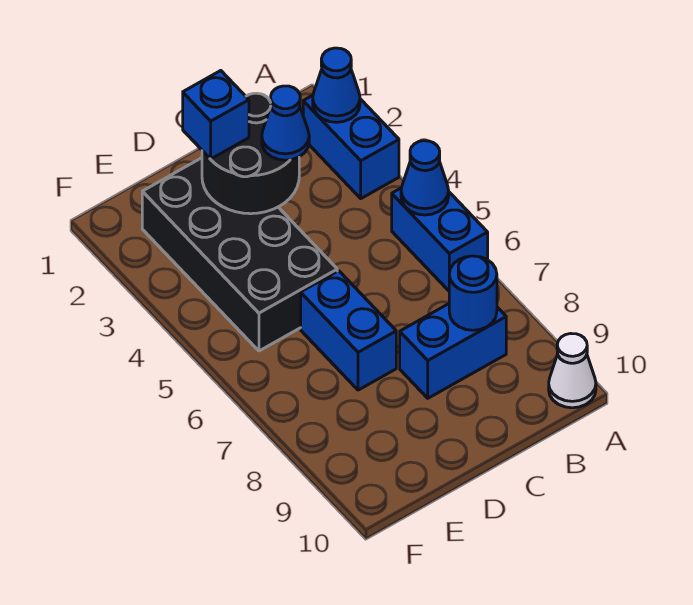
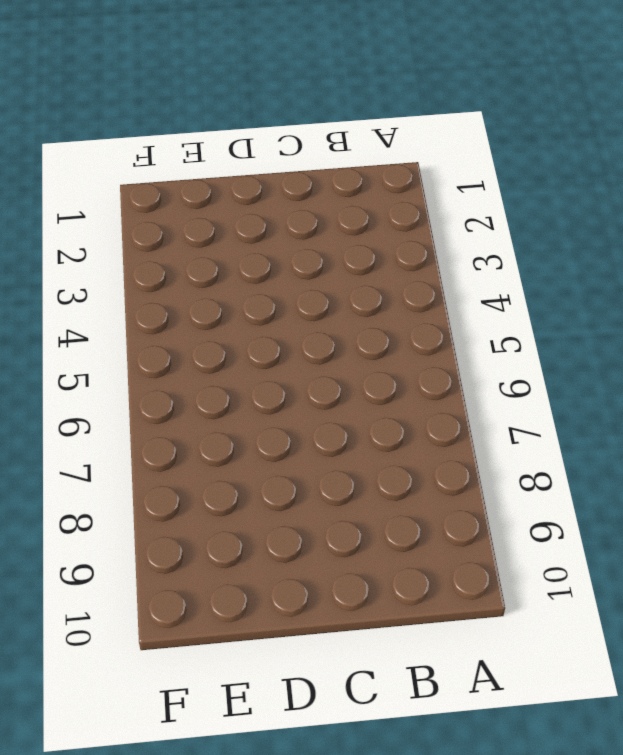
none -> blue brick A2:A3 level 1
none -> blue brick A5:A6 level 1
none -> white cone A10 level 1

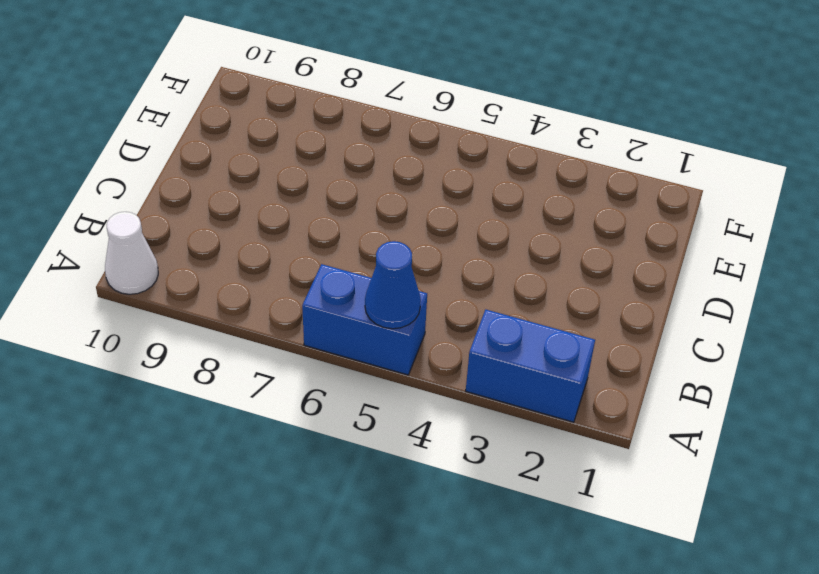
none -> blue brick B8:C8 level 1
none -> black brick D2:E5 level 1
none -> blue brick D6:D7 level 1

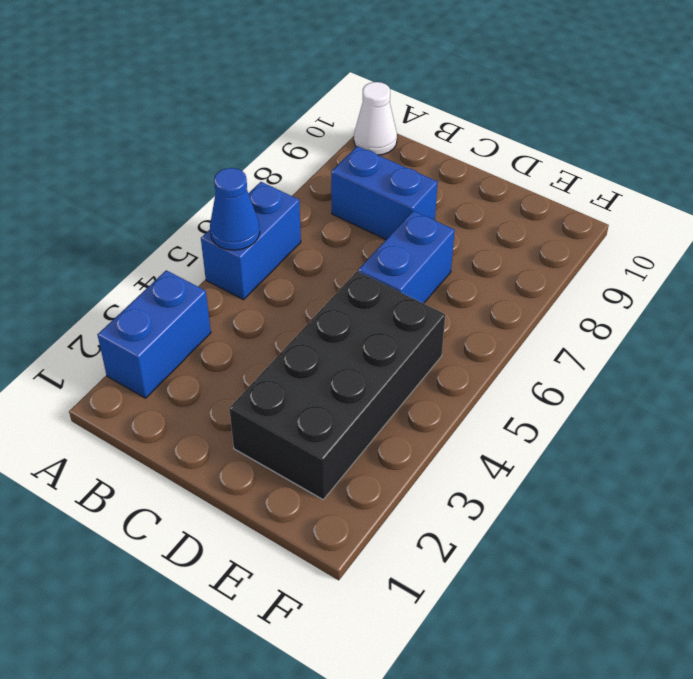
none -> blue cone A2 level 2
none -> blue round brick B8 level 2
none -> black round brick C2:D3 level 2

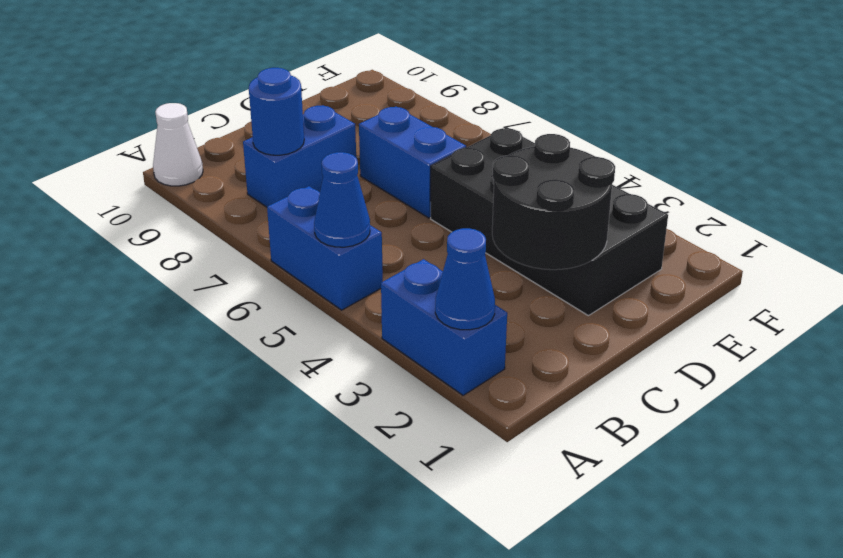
none -> blue cone C3 level 3
none -> blue brick D2 level 3

